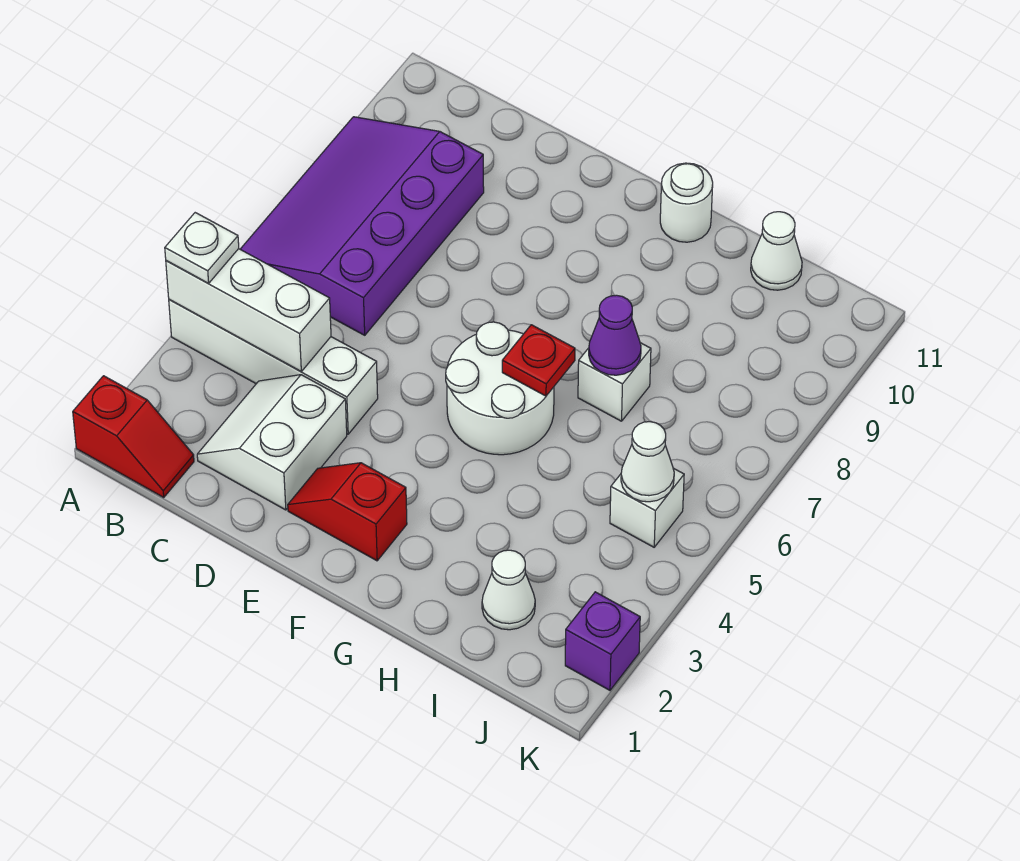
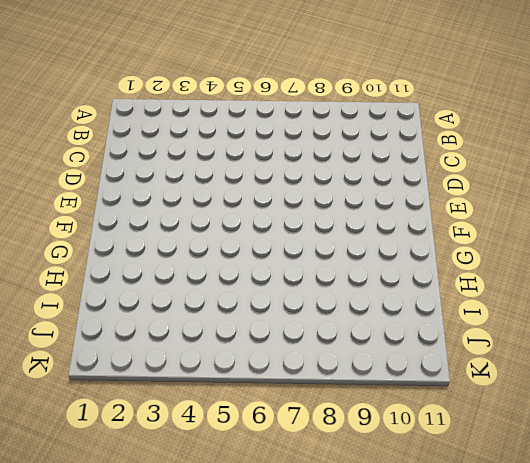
none -> red slope A1:B1 level 1 top A
none -> white brick A4:D4 level 1
none -> purple slope A6:C9 level 1 top C

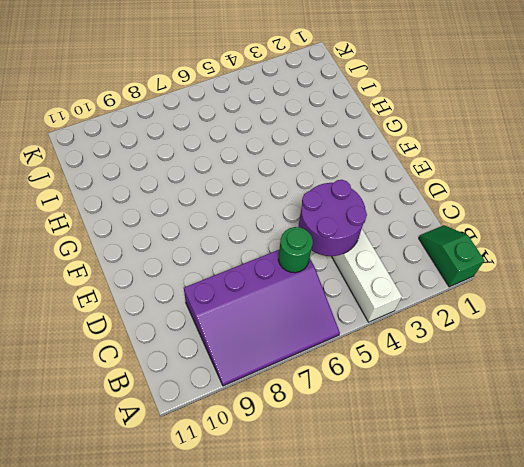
green slope A1:B1 level 1 top A -> red slope A1:B1 level 1 top A
purple round brick C4:D5 level 2 -> white brick A4:C4 level 2
green round brick C6 level 2 -> none
none -> white slope C2:D3 level 1 top D
none -> red slope E2:F2 level 1 top F
none -> white round brick F5:G6 level 1

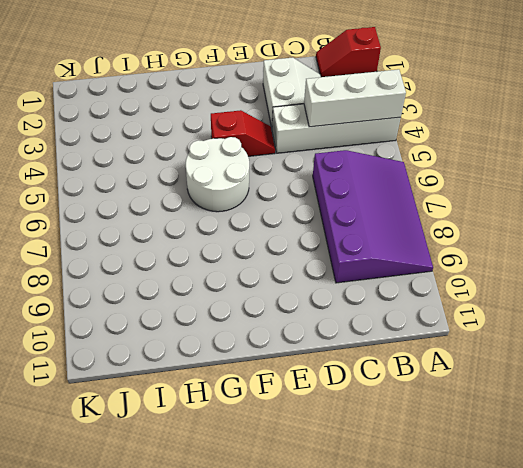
red slope E4:F4 level 1 top F -> red slope E2:F2 level 1 top F
none -> white round brick G11 level 1
none -> white brick H7 level 1
none -> white cone I2 level 1

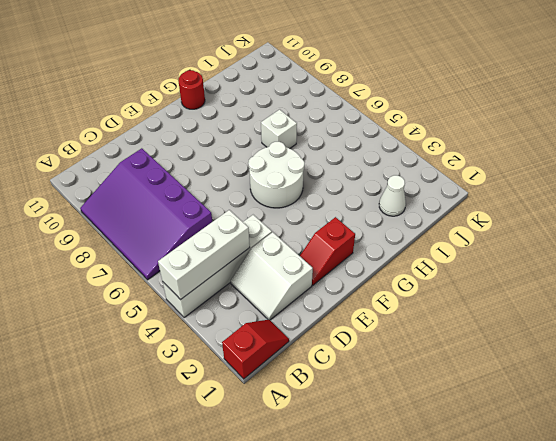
red round brick G11 level 1 -> white round brick G11 level 1
none -> white cone I11 level 1
none -> white brick J5 level 1
none -> purple brick K2 level 1

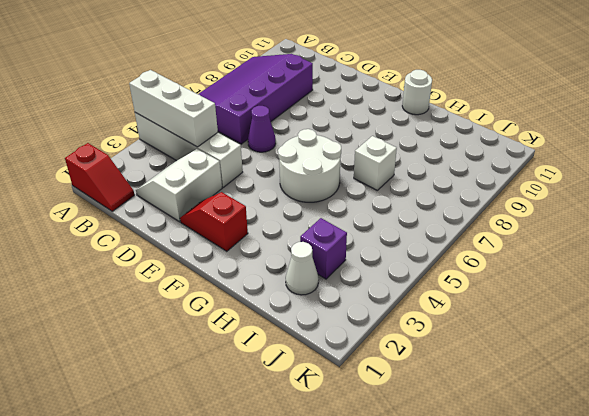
purple cone D6 level 1 -> purple cone H7 level 2
purple brick I3 level 1 -> purple brick K2 level 1
none -> white cone I11 level 1
none -> white brick J5 level 1
none -> red plate G6 level 2

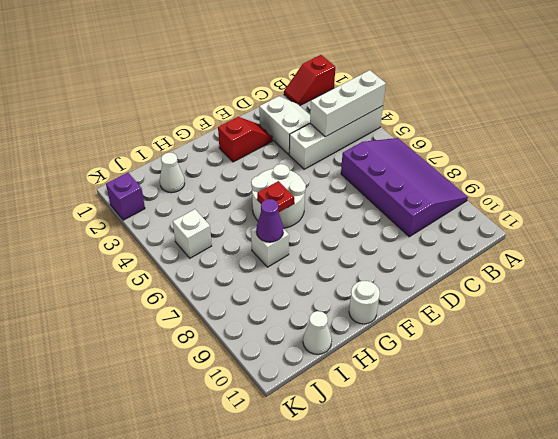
none -> white cone J5 level 2
none -> white plate A4 level 3

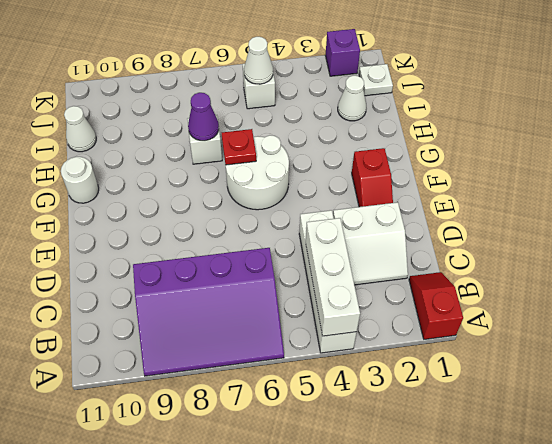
white plate J1 level 1 -> white plate A4 level 3

